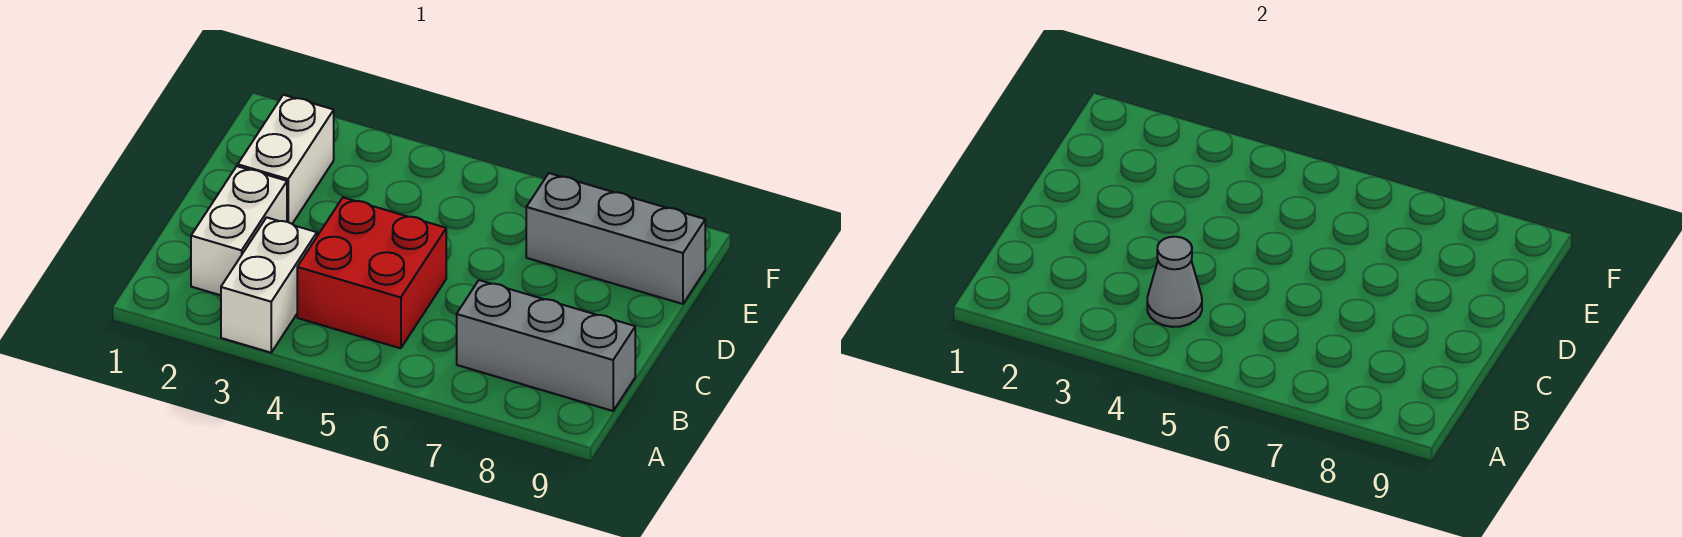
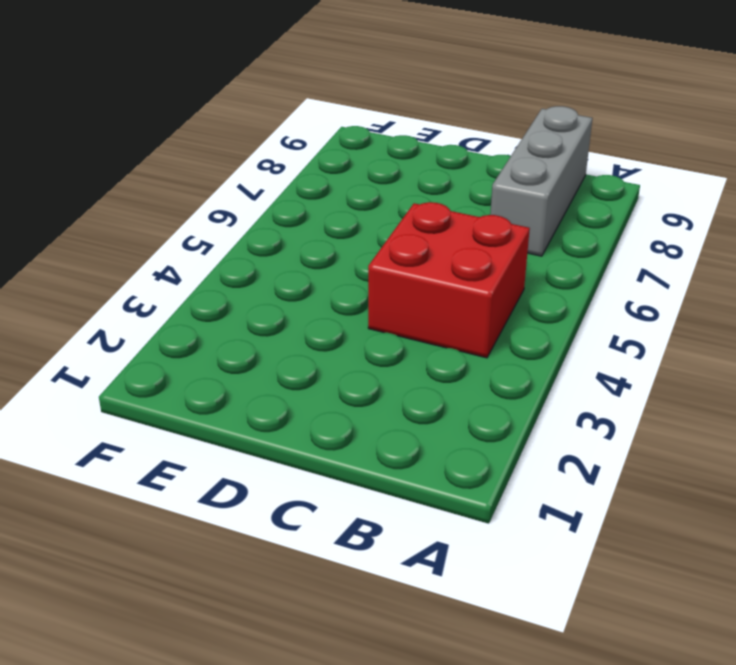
none -> white brick A3:B3 level 1
none -> white brick B2:C2 level 1

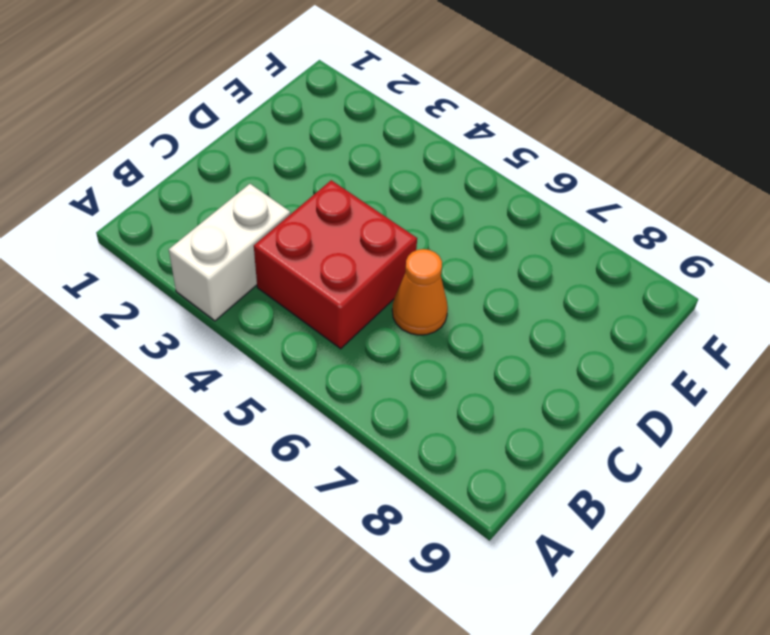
orange cone C6 level 1 -> none
none -> white brick B2:C2 level 1
none -> grey brick B7:B9 level 1

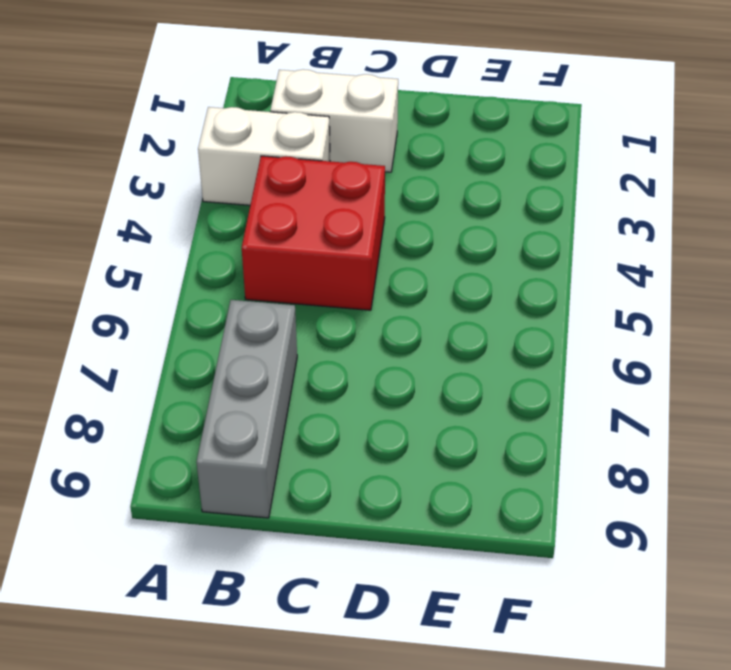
none -> white brick D2:E2 level 1
none -> grey brick E7:E9 level 1

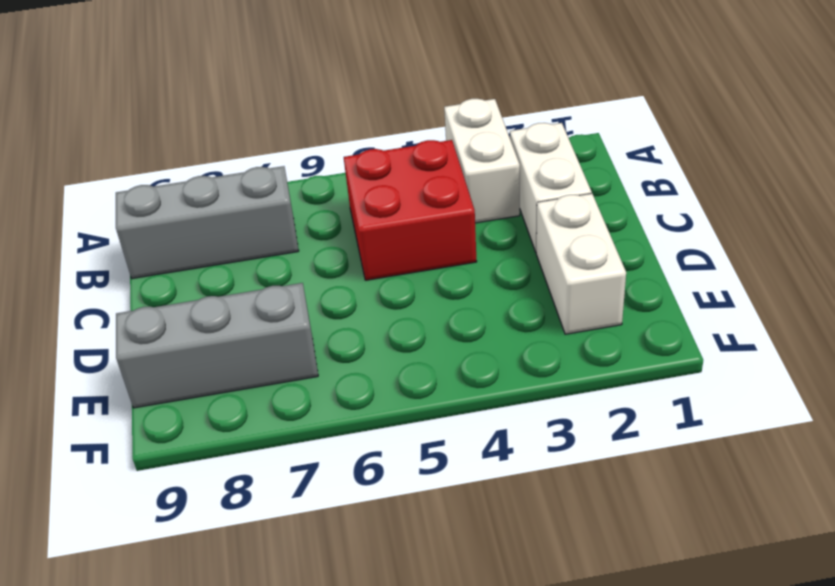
none -> grey cone B4 level 2

